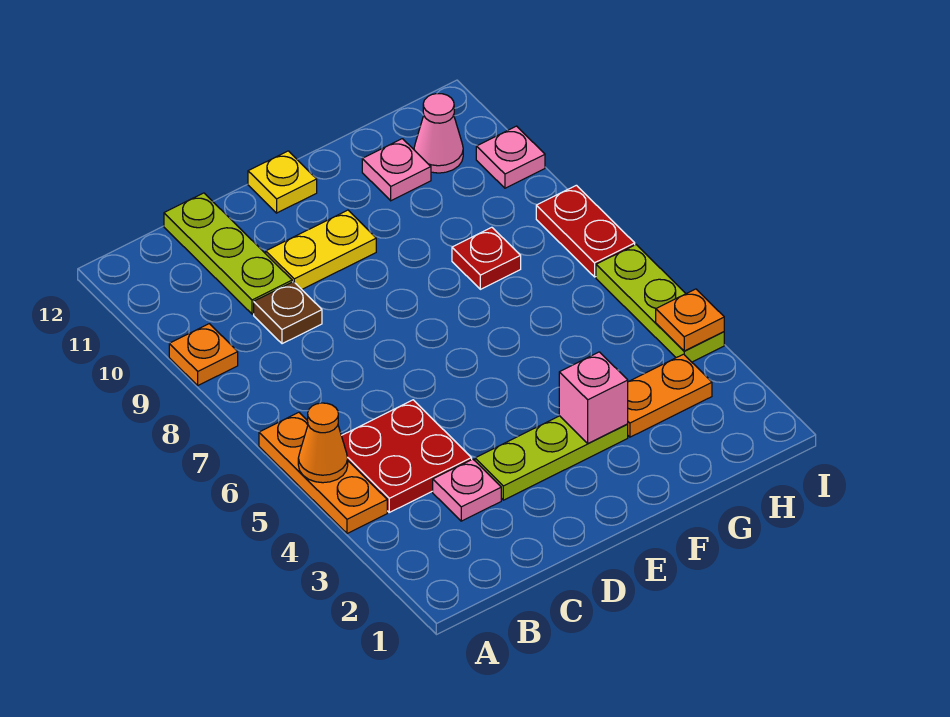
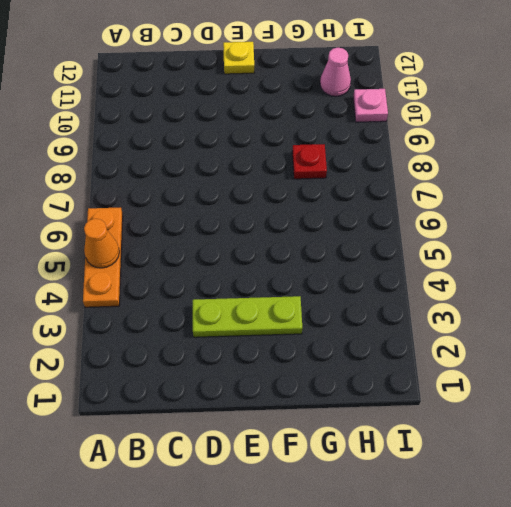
none -> orange plate A9 level 1
none -> red plate B4:C5 level 1
none -> pink plate C3 level 1

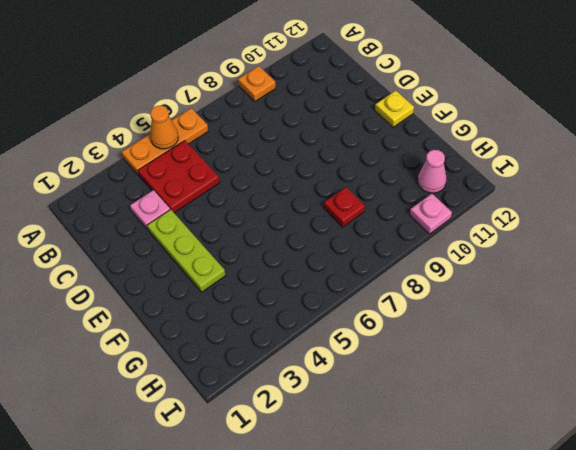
none -> brown plate C9 level 1
none -> lime plate C10:C12 level 1
none -> yellow plate D10:E10 level 1

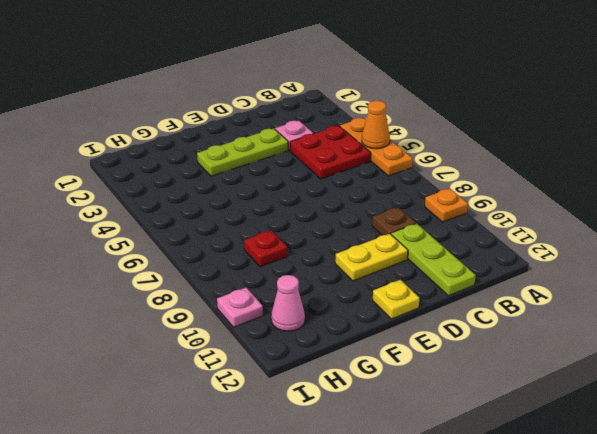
none -> orange plate G3:H3 level 1
none -> pink plate G11 level 1
none -> lime plate I4:I6 level 1

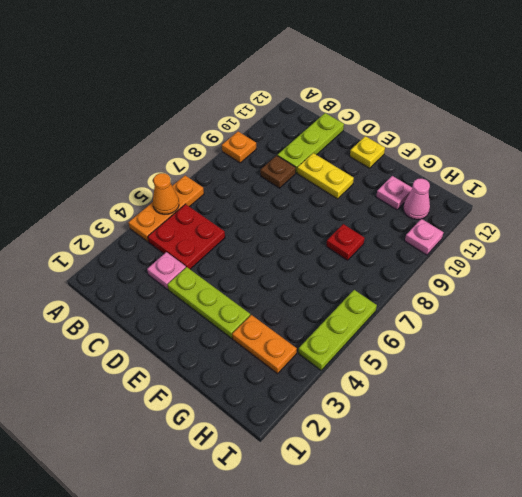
none -> red plate I7:I8 level 1
none -> pink brick F3 level 2
none -> orange plate I4 level 2

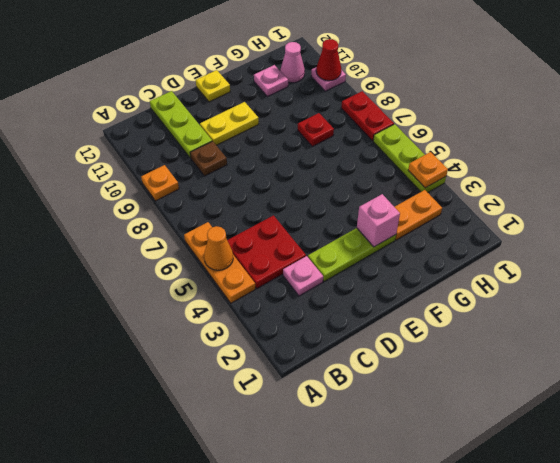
red cone I10 level 2 -> none

